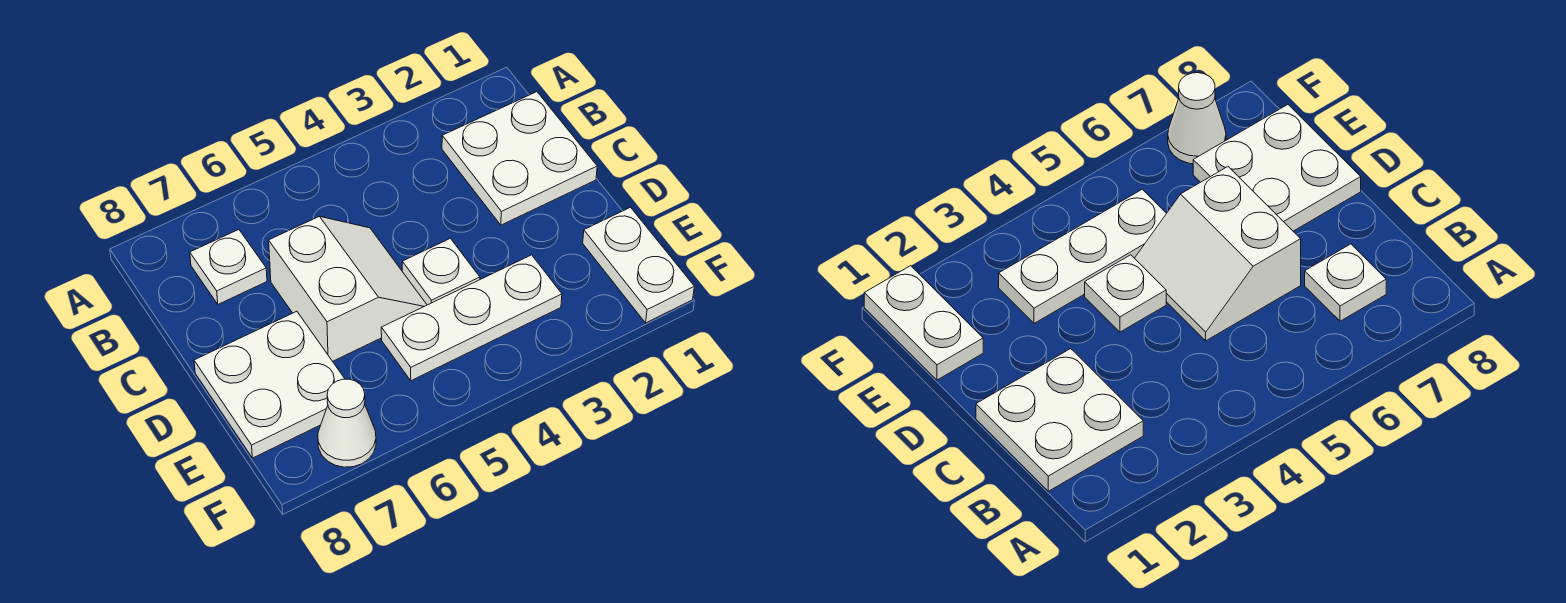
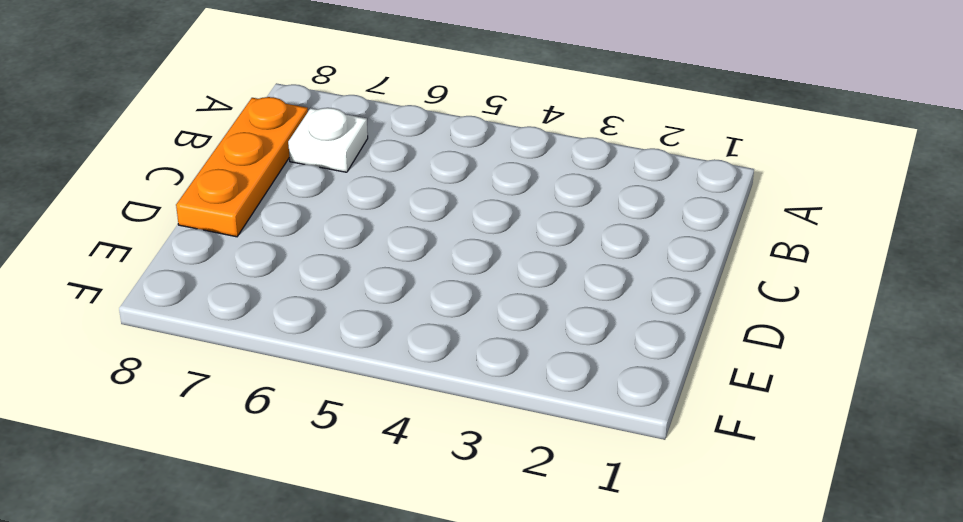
orange plate B8:D8 level 1 -> white plate D7:E8 level 1
none -> white plate B1:C2 level 1
none -> white slope C5:D6 level 1 top 6

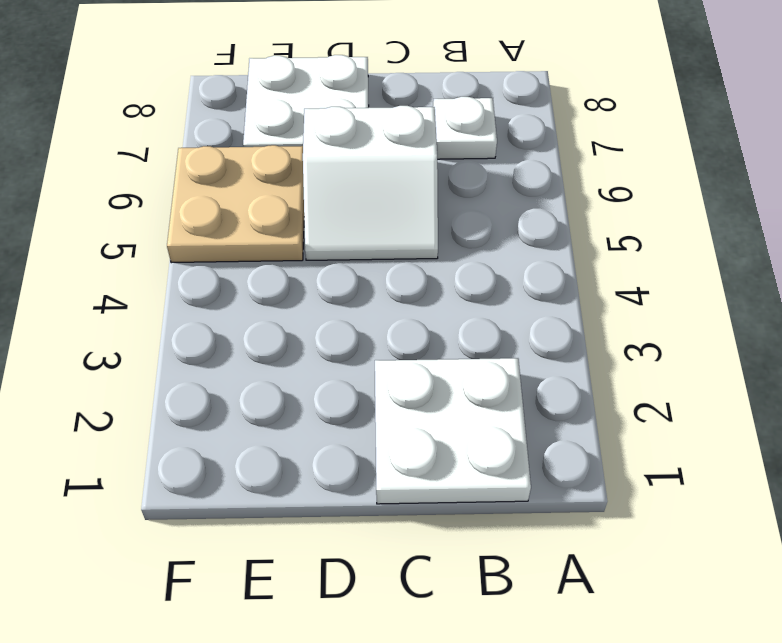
tan plate E5:F6 level 1 -> white plate E3:E5 level 1
none -> white plate D4 level 1
none -> white plate E1:F1 level 1

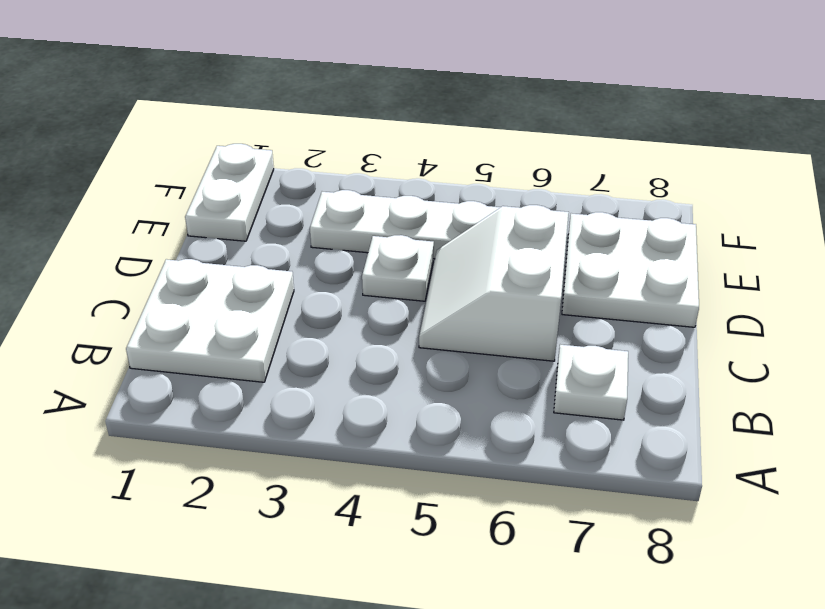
none -> white cone F7 level 1

